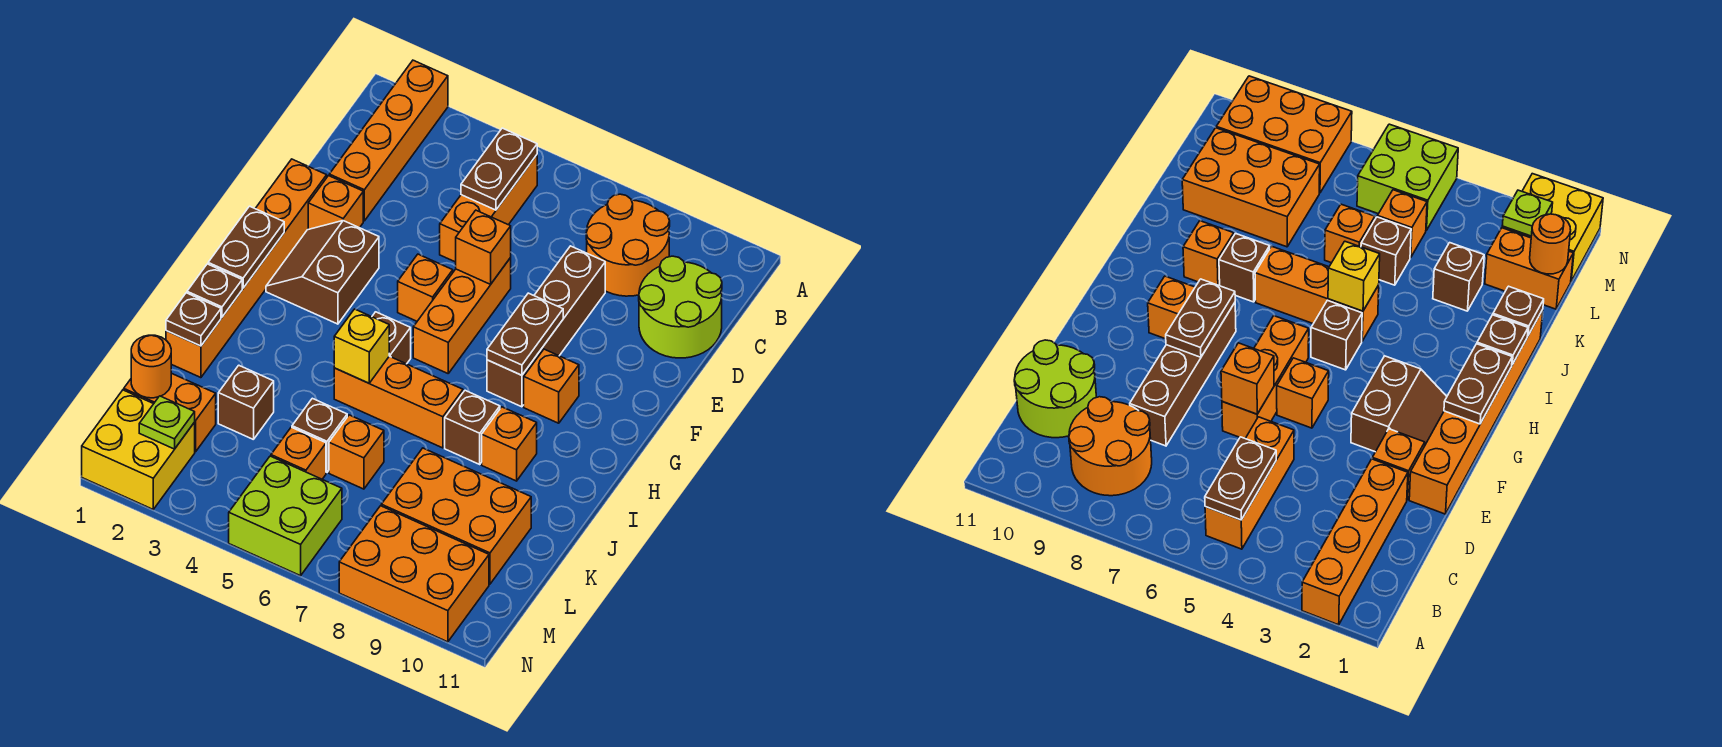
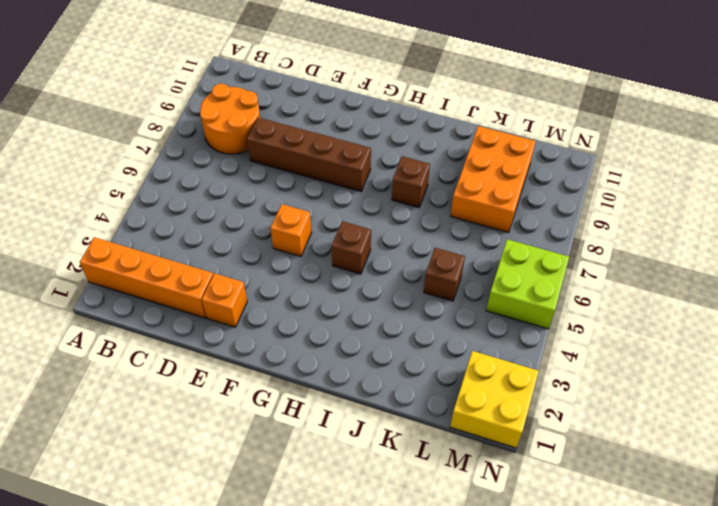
none -> orange brick B5:D5 level 1
none -> lime round brick C10:D11 level 1
none -> orange brick E1:J1 level 1
none -> orange brick E6:G6 level 1

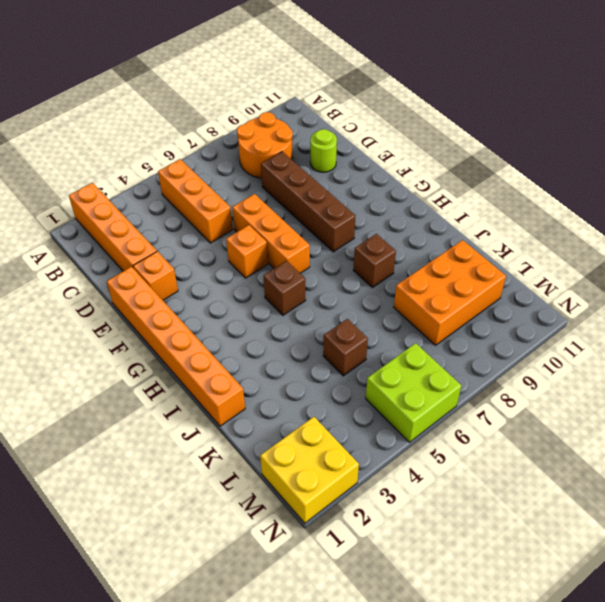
lime round brick D10 level 1 -> lime round brick C10:D11 level 1
none -> brown slope F2:G3 level 1 top 3
none -> orange brick G9 level 1
none -> orange brick I5:I7 level 1
none -> orange brick I9 level 1

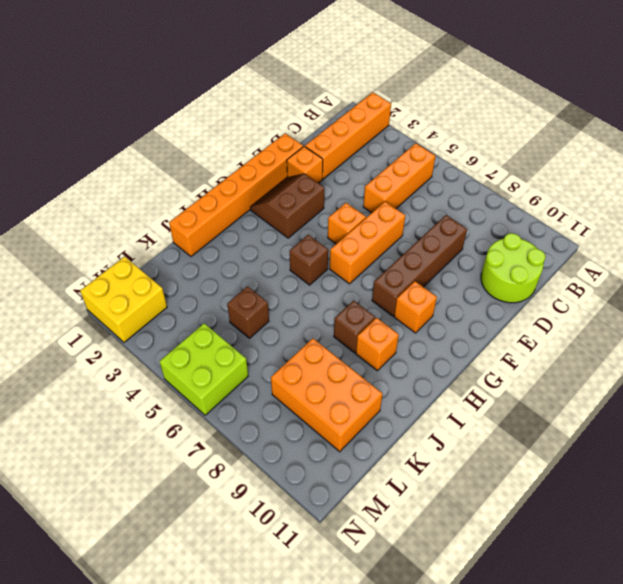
none -> orange round brick B8:C9 level 1
none -> orange brick I5:I7 level 1
none -> brown brick K3 level 1
none -> orange brick K6 level 1

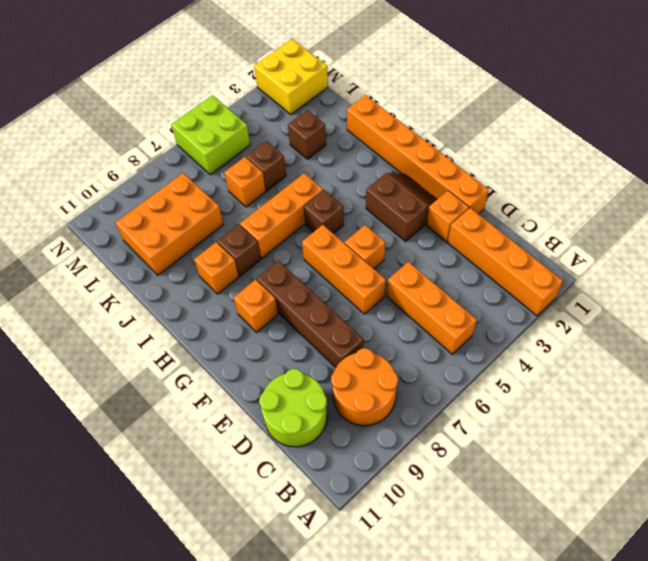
none -> orange brick L1:L2 level 1
none -> orange brick L5 level 1
none -> orange brick M8:N10 level 1
none -> brown plate B5:C5 level 2

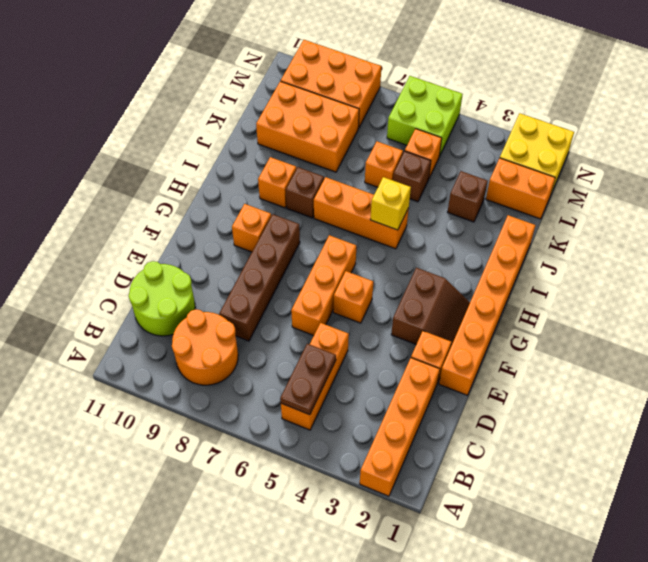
none -> brown brick H5 level 1
none -> orange brick E6 level 2
none -> brown plate F8:G8 level 2
none -> brown plate G1:H1 level 2

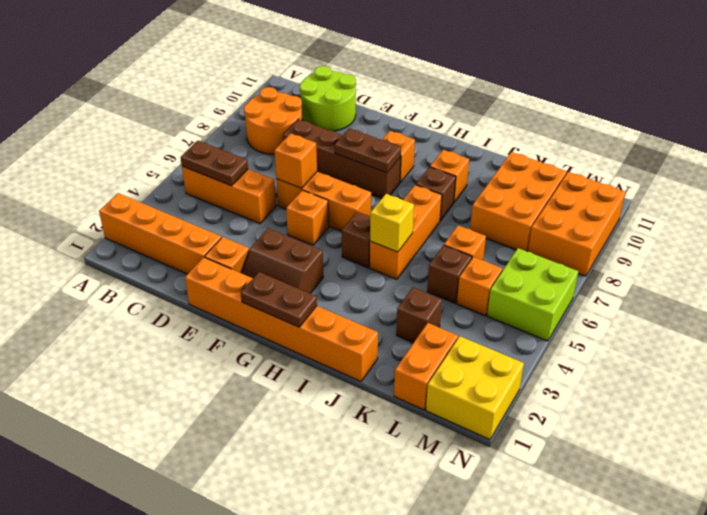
none -> brown plate I1 level 2
none -> brown plate J1 level 2
none -> orange round brick L1 level 2
none -> lime plate M2 level 2

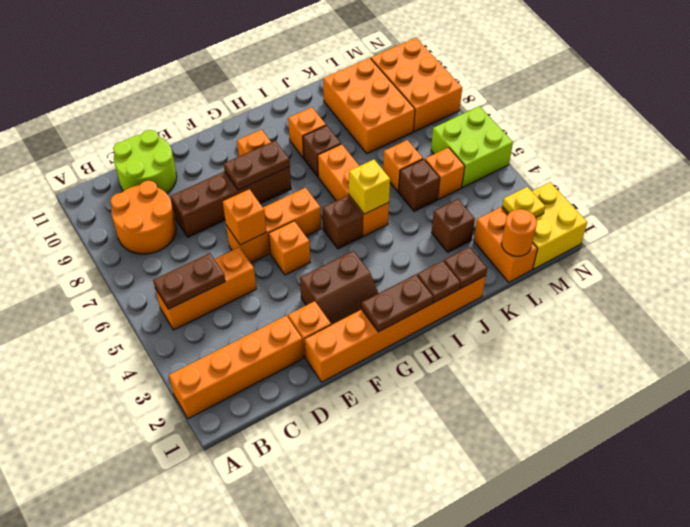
yellow plate M2 level 2 -> lime plate M2 level 2

